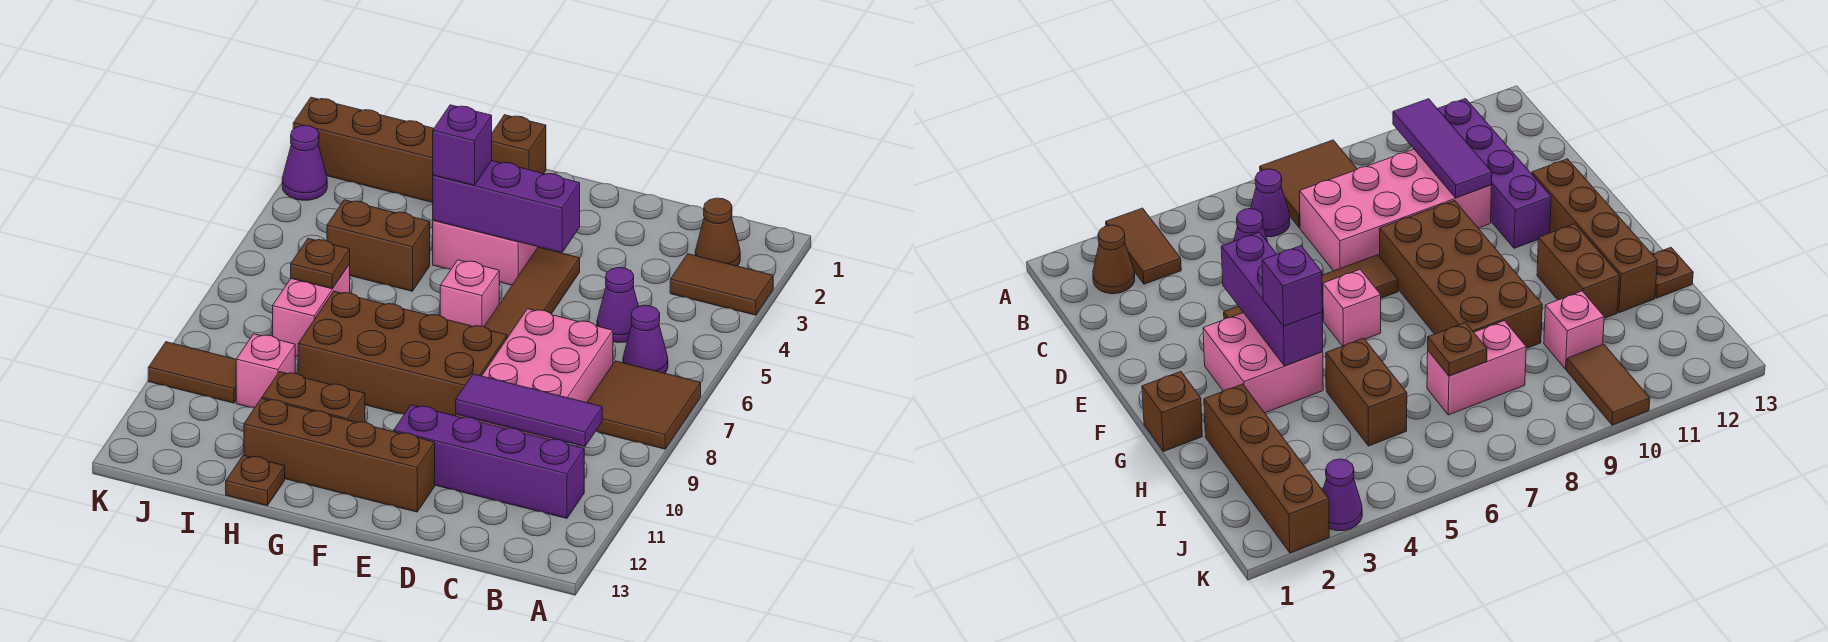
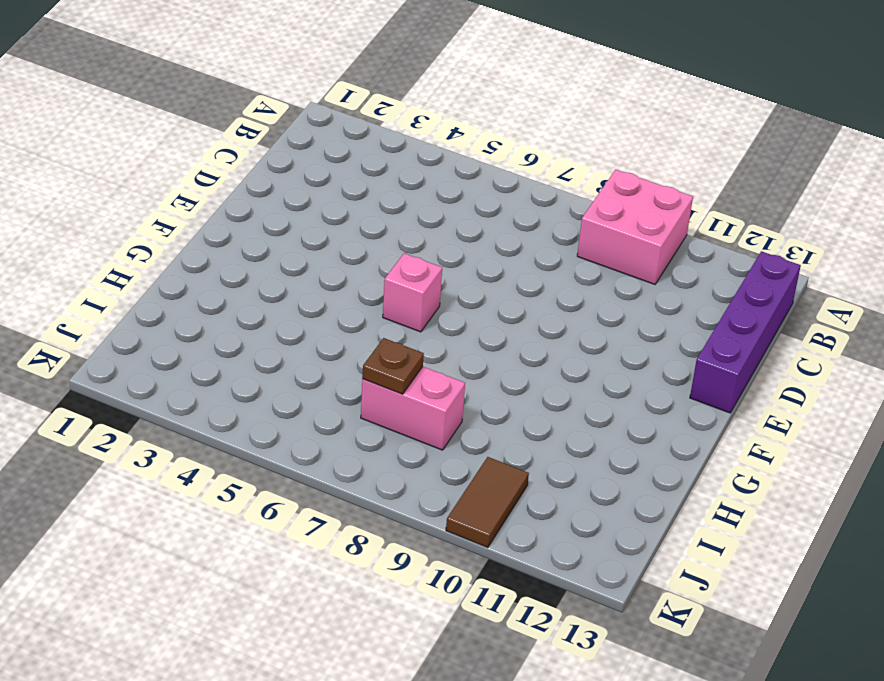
pink brick A9:B10 level 1 -> pink brick F3:G4 level 1
purple brick B13:E13 level 1 -> purple brick B11:E11 level 1
none -> brown tile A3:B3 level 1
none -> brown tile A7:B8 level 1
none -> brown cone B2 level 1

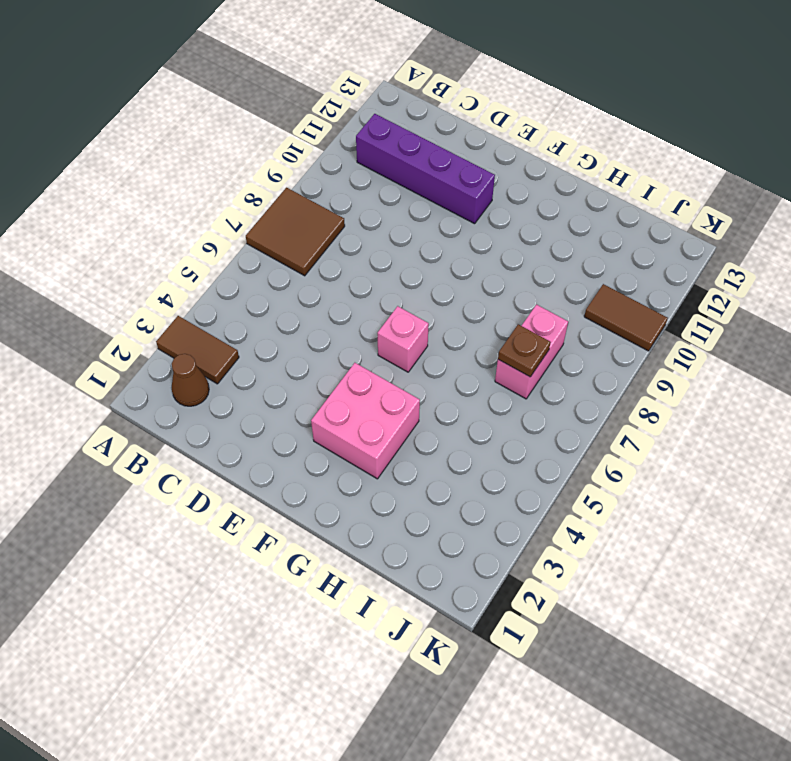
none -> purple cone B6 level 1
none -> purple cone C5 level 1
none -> pink brick C7:D10 level 1

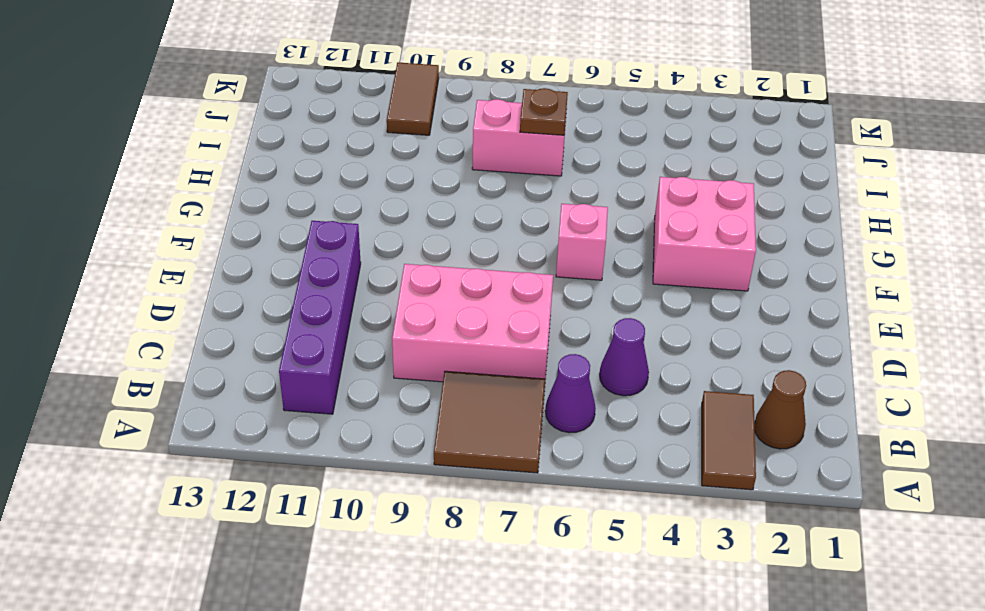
pink brick C7:D9 level 1 -> pink brick C7:D10 level 1
none -> brown tile E4:E7 level 1
none -> brown brick E8:H9 level 1
none -> brown brick E12:H12 level 1

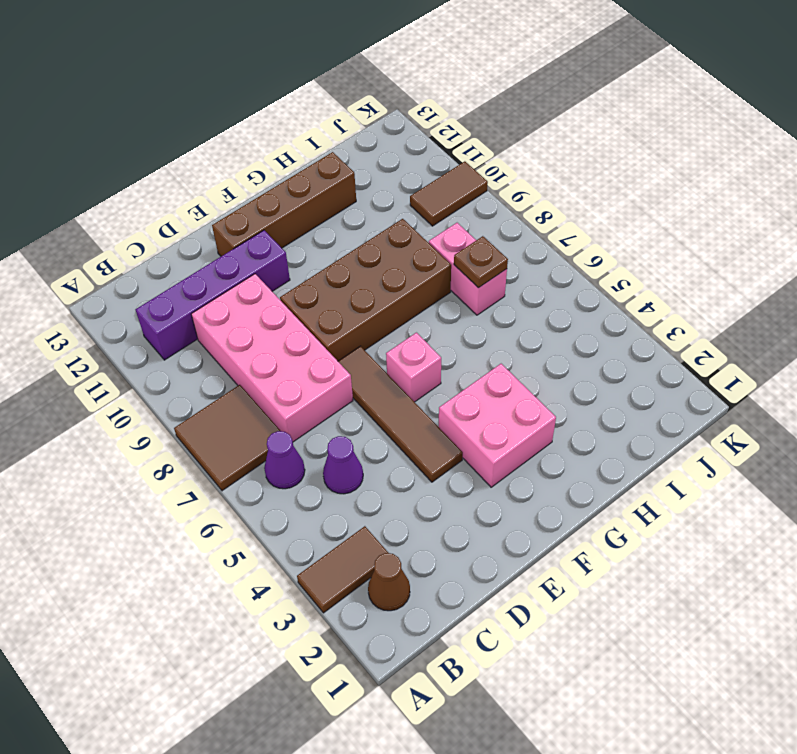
none -> brown brick G1 level 1
none -> brown brick G11:H11 level 1
none -> brown brick H2:K2 level 1

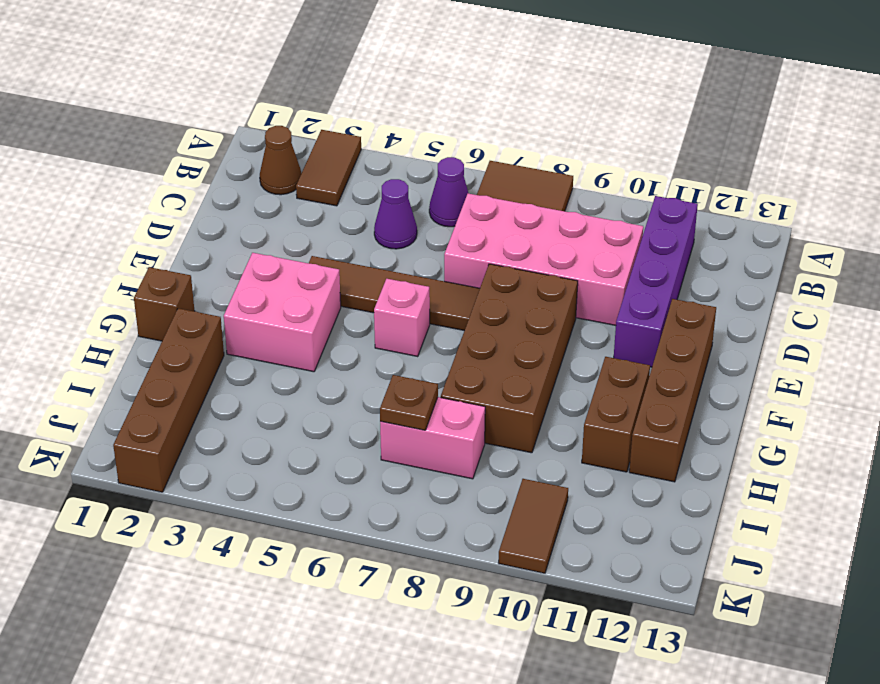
none -> brown brick H5:I5 level 1
none -> brown plate H13 level 1
none -> pink brick I10 level 1

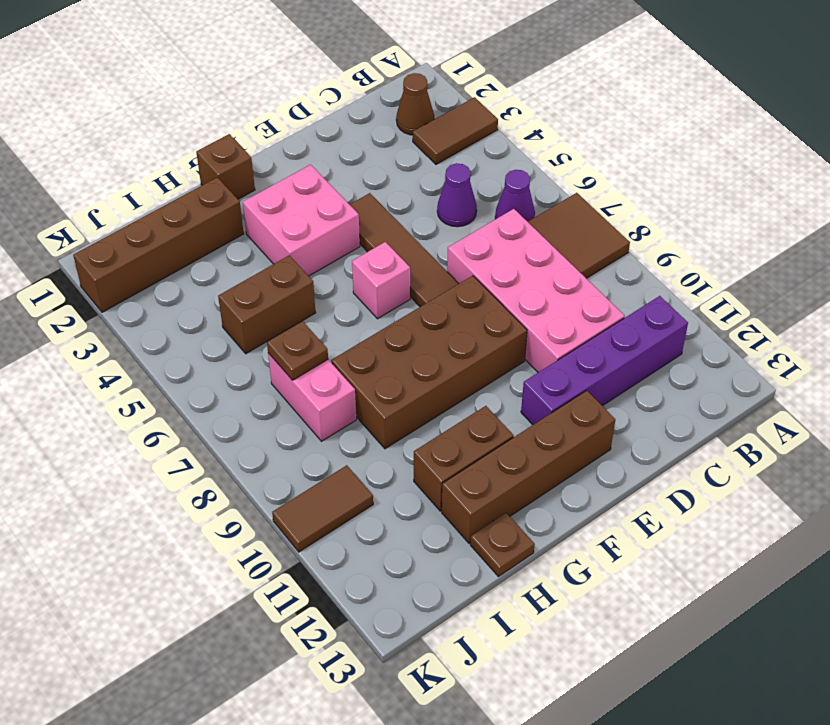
none -> pink brick I10 level 1
none -> purple cone K3 level 1
none -> purple tile B10:D10 level 2

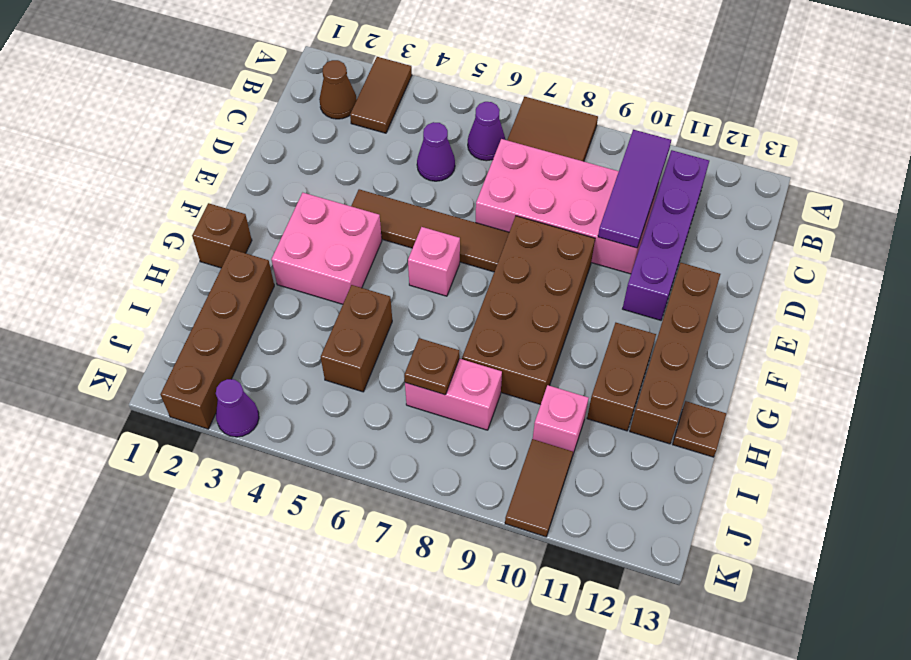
none -> purple brick E4:G4 level 2
none -> purple brick G4 level 3

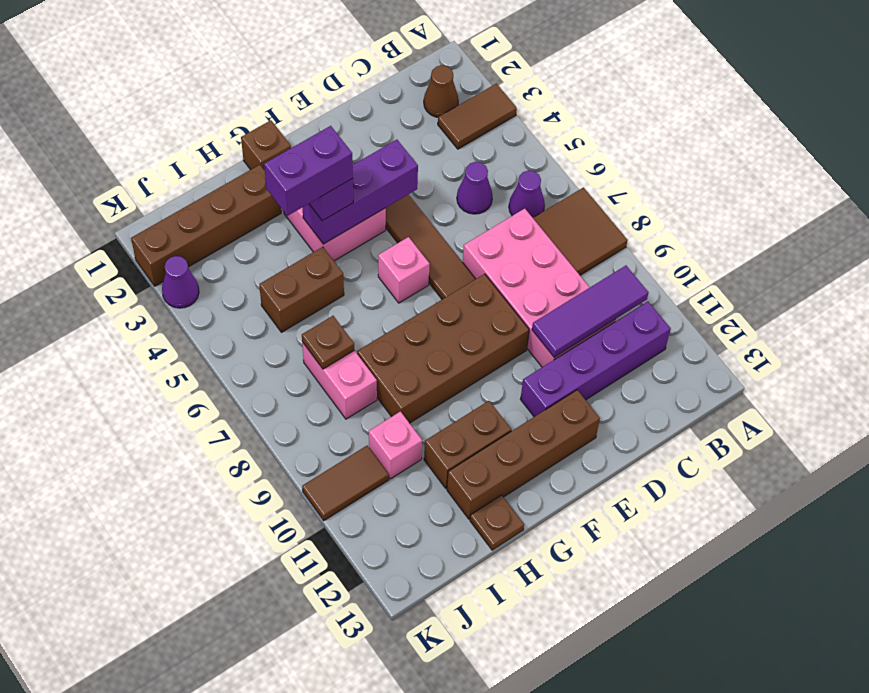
purple brick G4:H4 level 4 -> none

